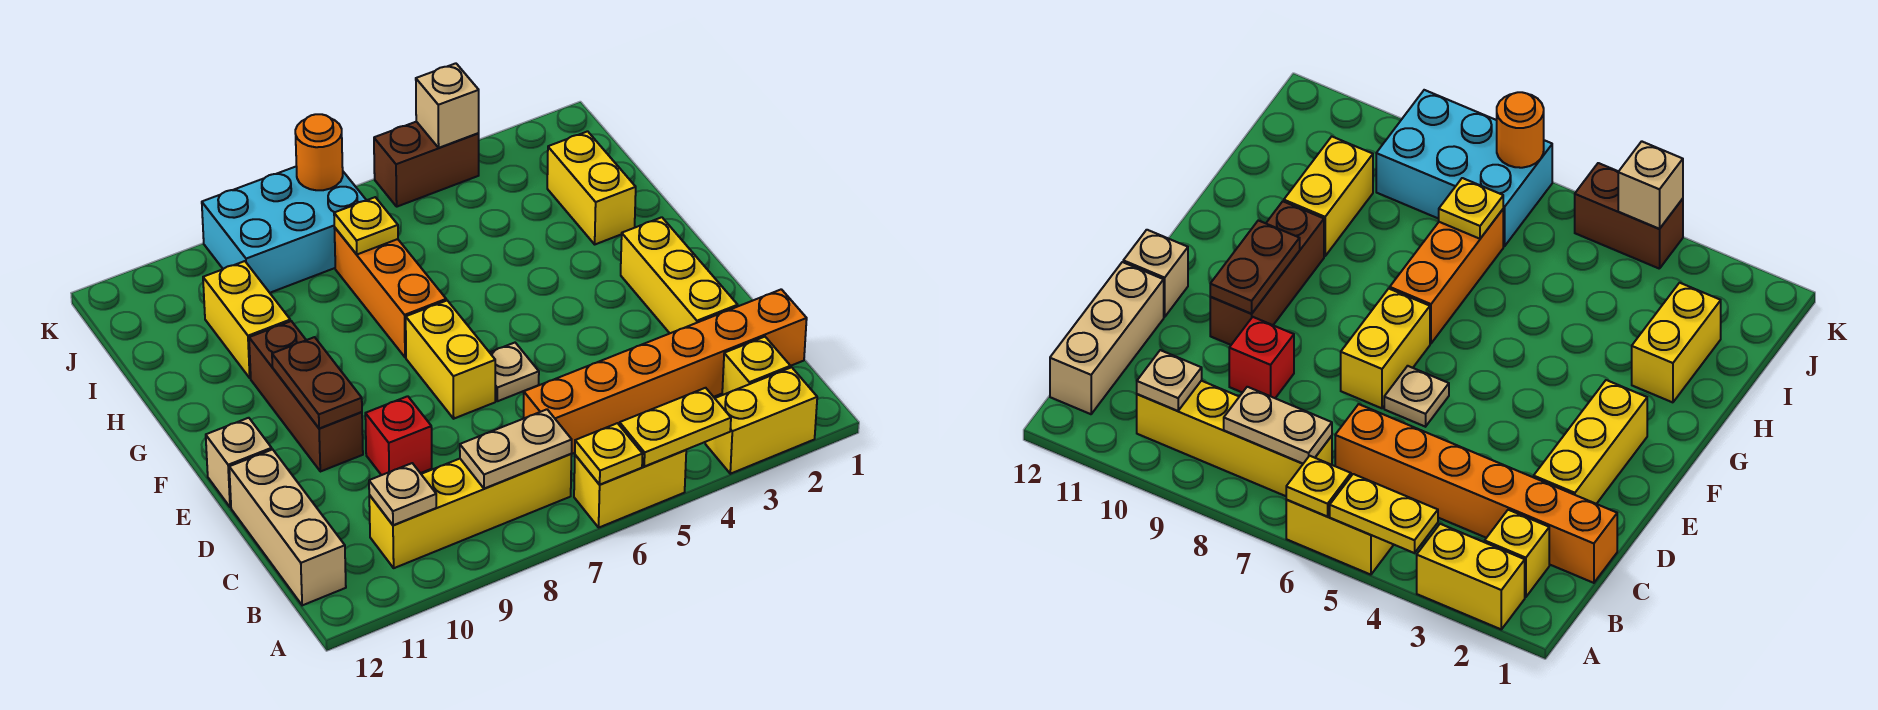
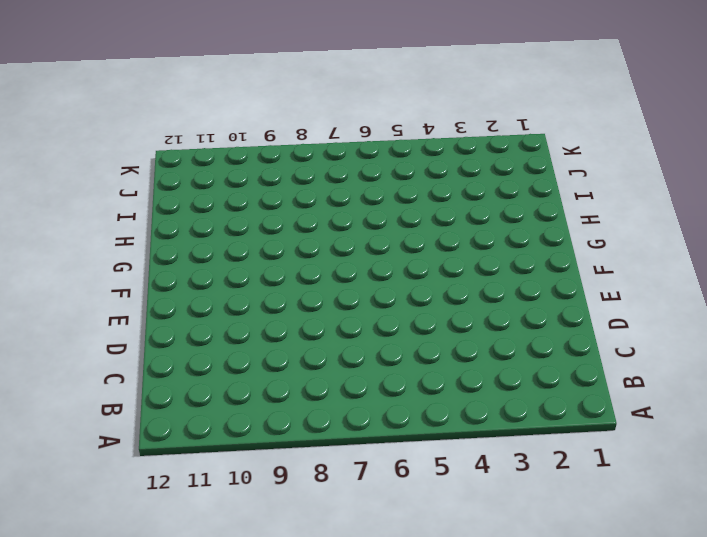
none -> yellow brick A2:A3 level 1
none -> yellow brick A5:A6 level 1
none -> yellow brick B2 level 1

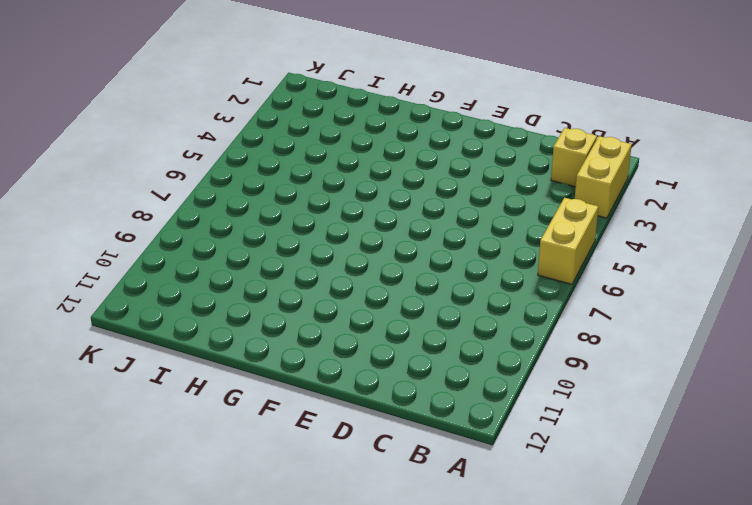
none -> yellow brick B7:B10 level 1
none -> tan brick B12:D12 level 1
none -> orange brick C1:C6 level 1

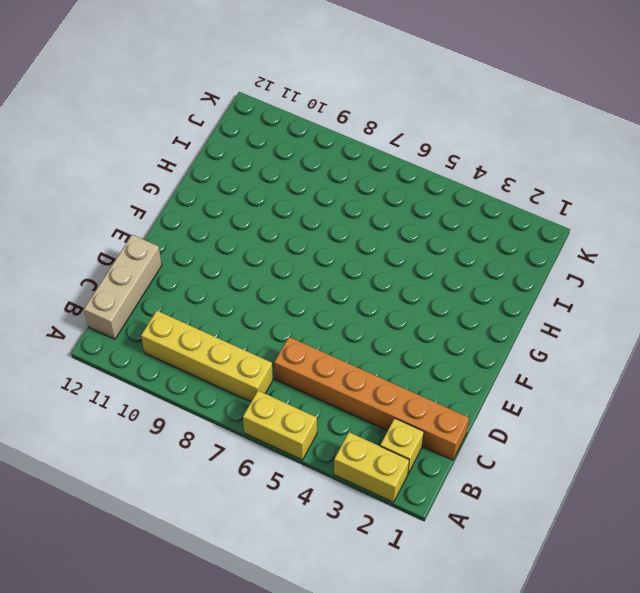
none -> yellow brick D2:F2 level 1
none -> red brick D9 level 1
none -> tan plate E6 level 1

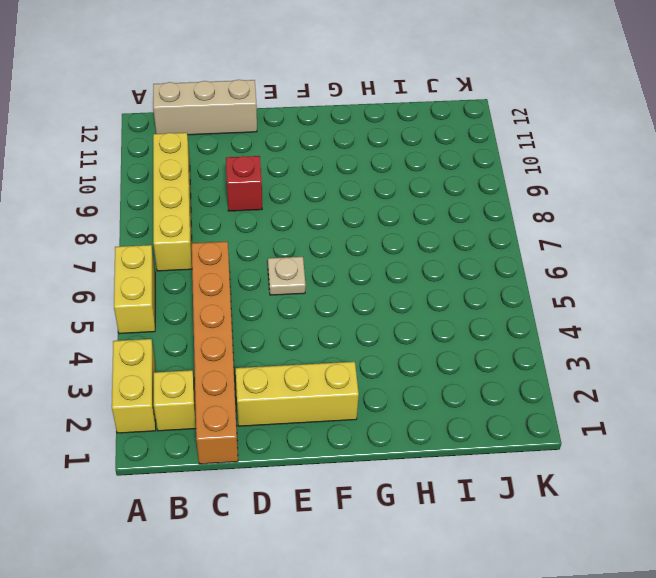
none -> yellow brick E7:F7 level 1
none -> brown brick E10:G10 level 1
none -> tan brick E12 level 1

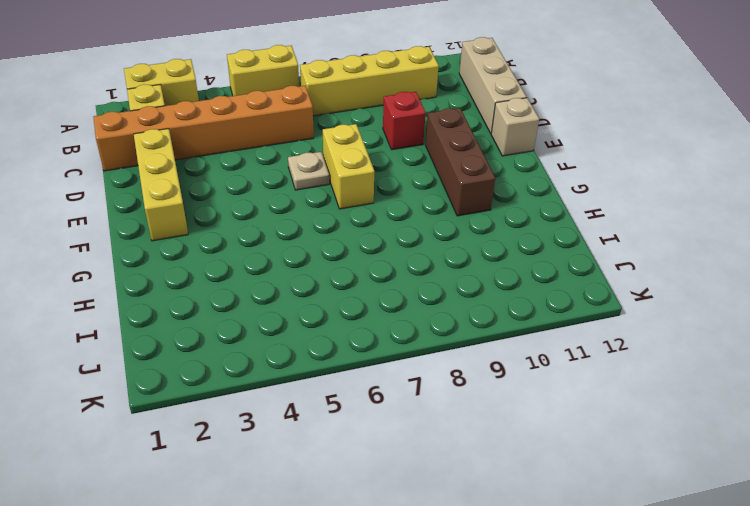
none -> orange brick G7:I7 level 1
none -> yellow brick H2:I2 level 1
none -> yellow brick H10:I10 level 1

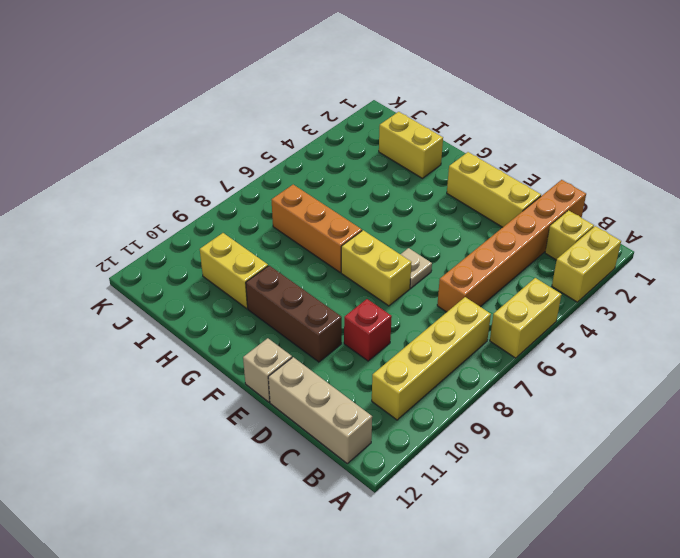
none -> cyan brick J7:K9 level 1
none -> brown brick K4:K5 level 1
none -> yellow plate A4:A5 level 2

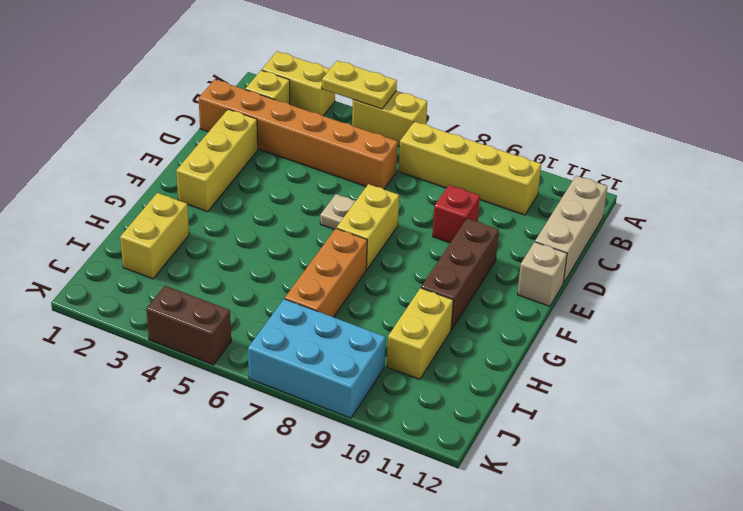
none -> yellow plate A6 level 2
none -> tan plate B7:B8 level 2
none -> tan plate B10 level 2

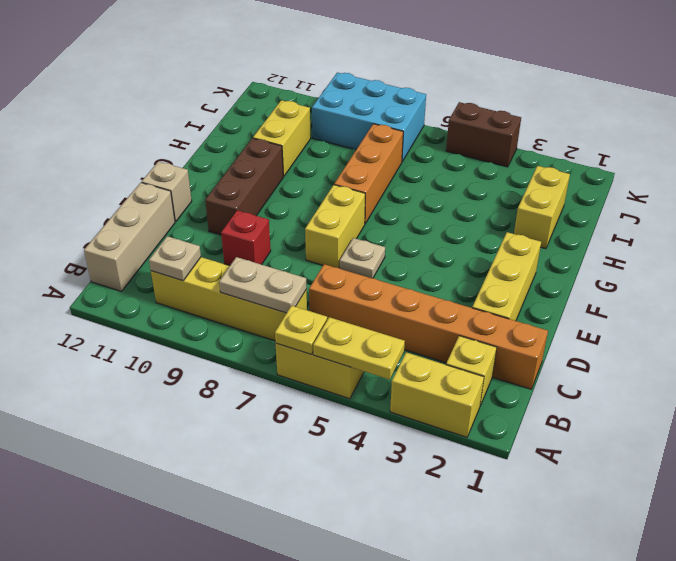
none -> brown plate E10:F10 level 2
none -> yellow plate I7 level 2
none -> tan brick K4 level 2

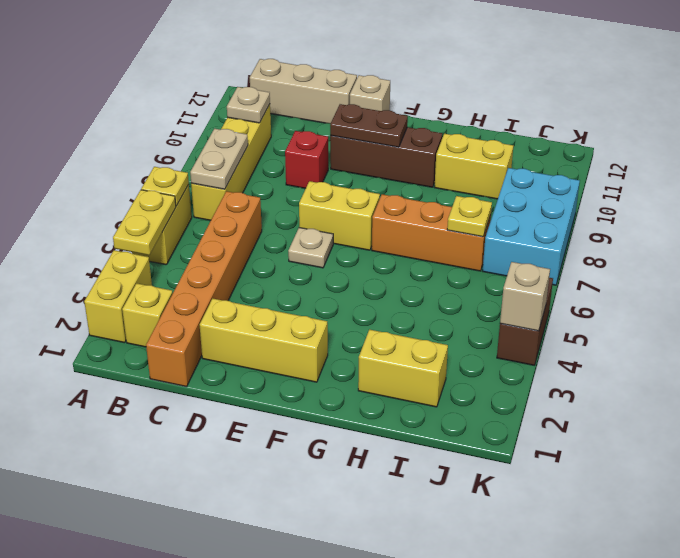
none -> orange round brick K7 level 2

